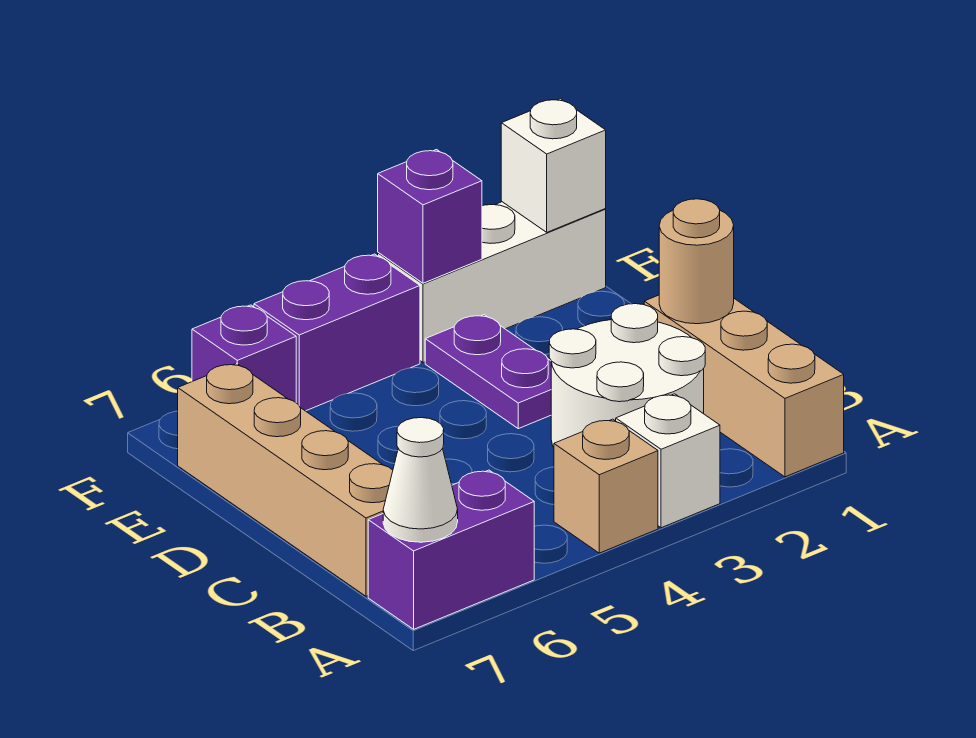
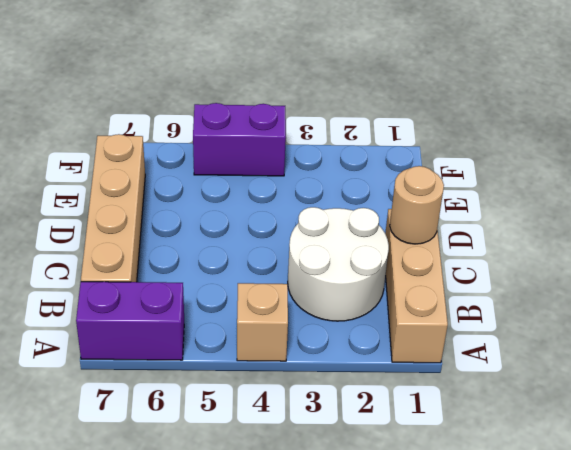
none -> white brick A3 level 1
none -> purple plate D3:E3 level 1
none -> white brick F1:F3 level 1

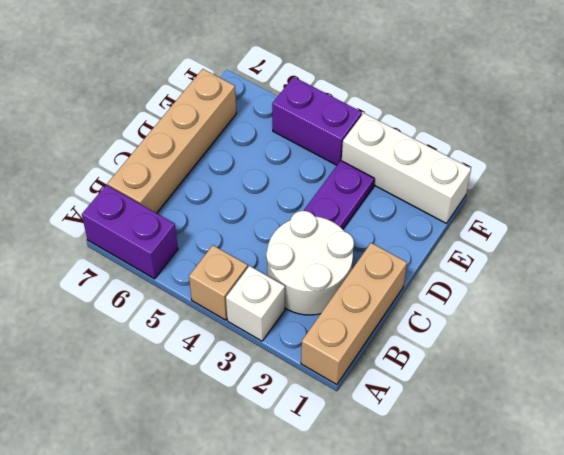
none -> purple brick F6 level 1
none -> white cone A7 level 2
none -> tan round brick C1 level 2

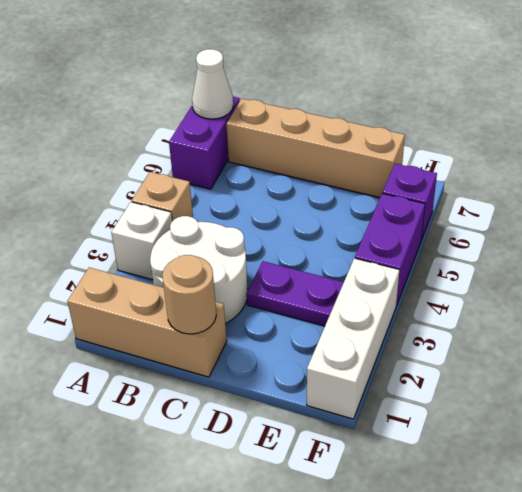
none -> white brick F1 level 2
none -> purple brick F3 level 2

